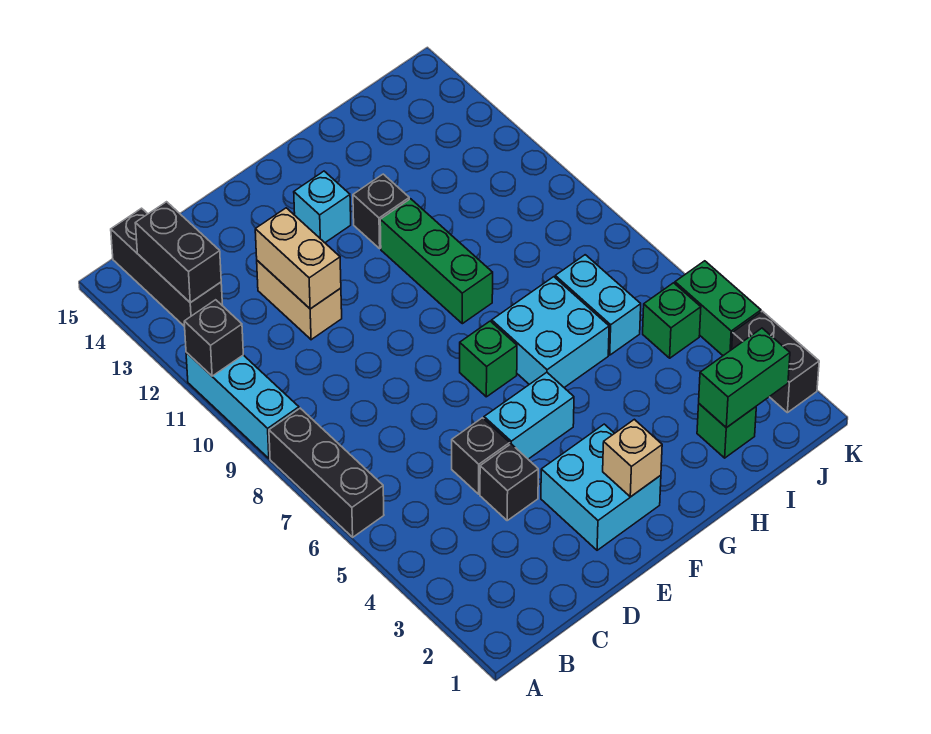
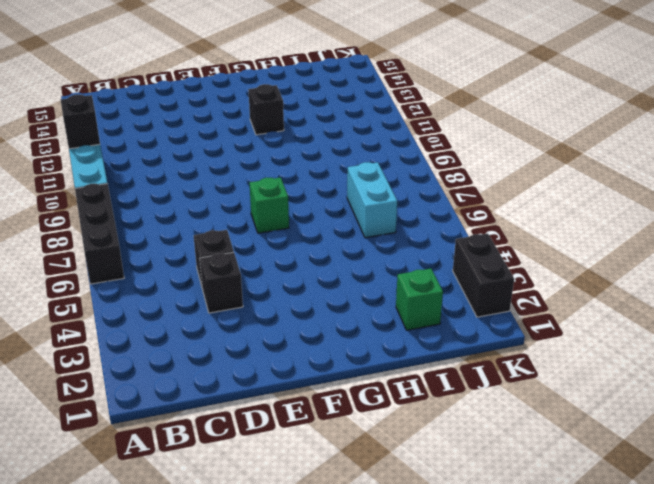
none -> black brick B13:B15 level 1
none -> tan brick D11:D12 level 1
none -> cyan brick E2:F3 level 1

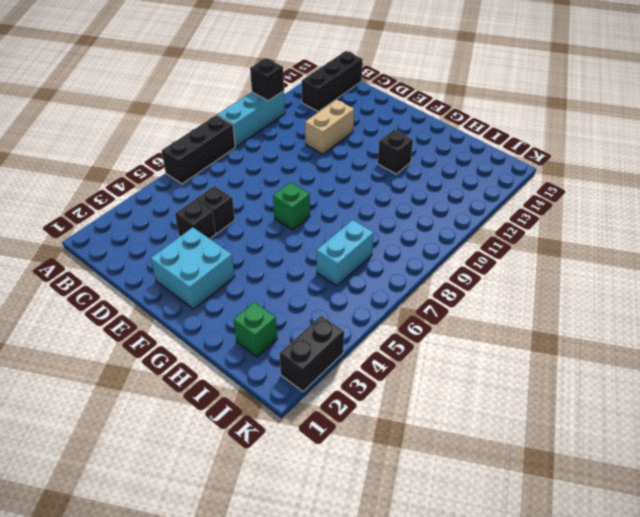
none -> cyan brick E5:F5 level 1
none -> cyan brick F13 level 1
none -> cyan brick G6:H7 level 1

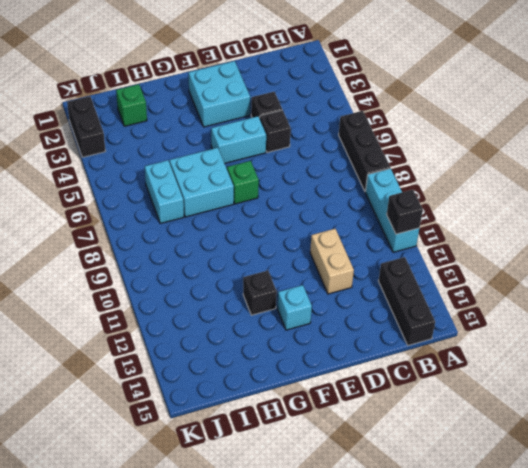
none -> green brick G9:G11 level 1
none -> green brick J5 level 1
none -> green brick K4:K5 level 1

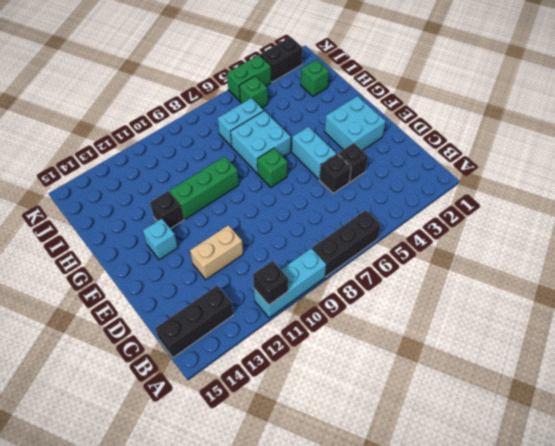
none -> black brick B13:B14 level 2
none -> tan brick D11:D12 level 2
none -> tan brick F2 level 2

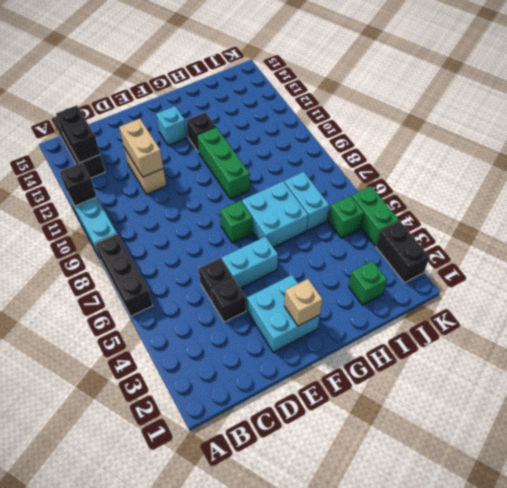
none -> green brick I2:J2 level 2

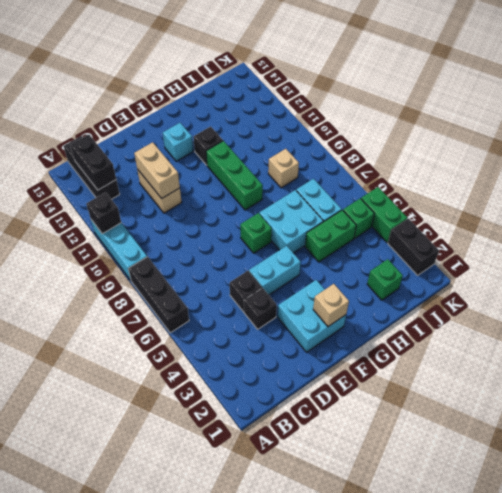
green brick H5:I5 level 1 -> green brick I2:J2 level 2
tan brick I9 level 1 -> none

